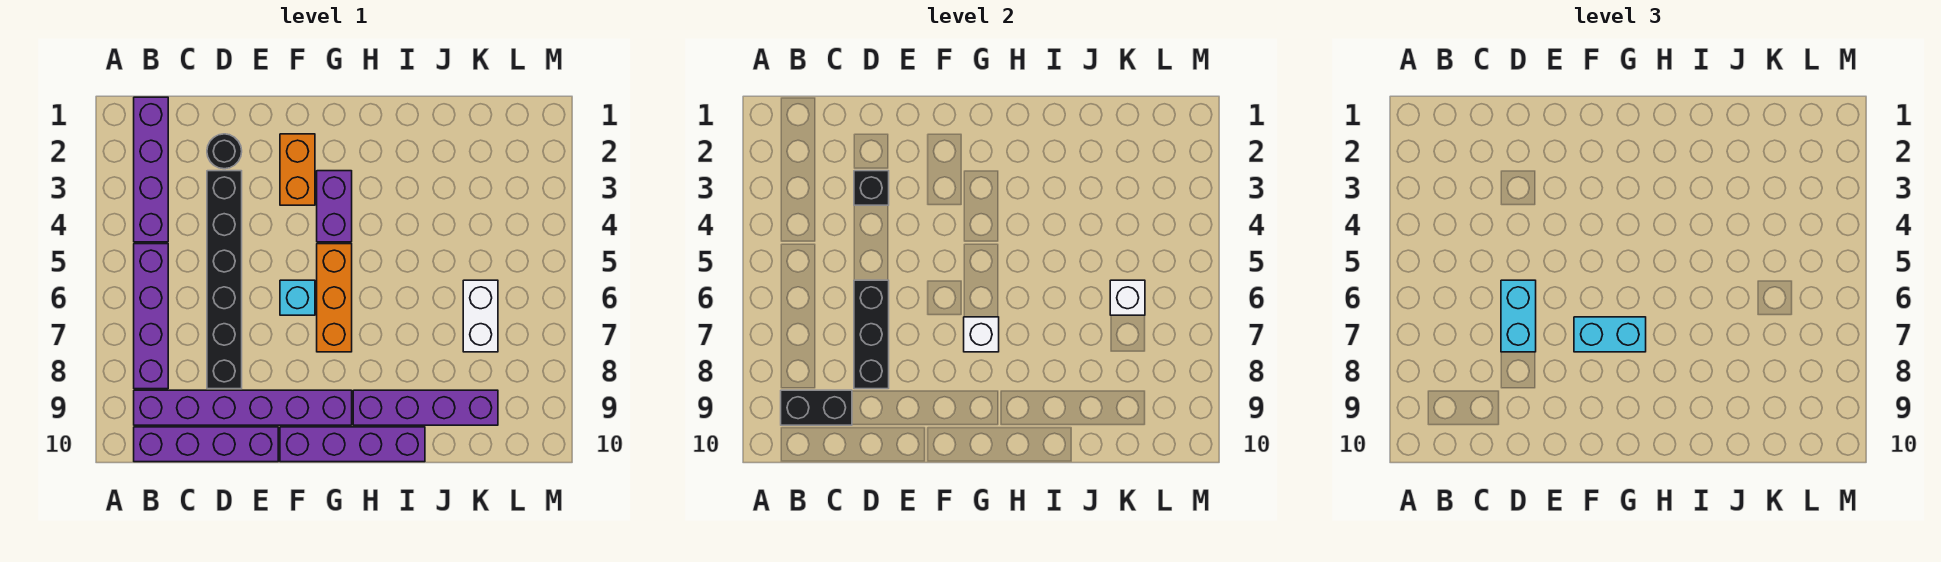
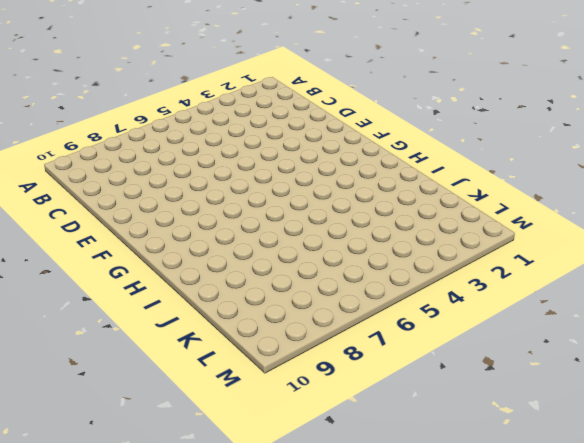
none -> purple brick B1:B4 level 1
none -> purple brick B5:B8 level 1
none -> purple brick B9:G9 level 1

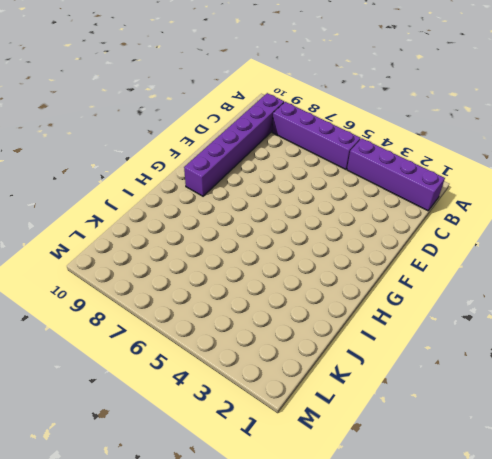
none -> purple brick B10:E10 level 1
none -> black round brick D2 level 1
none -> black brick D3:D8 level 1

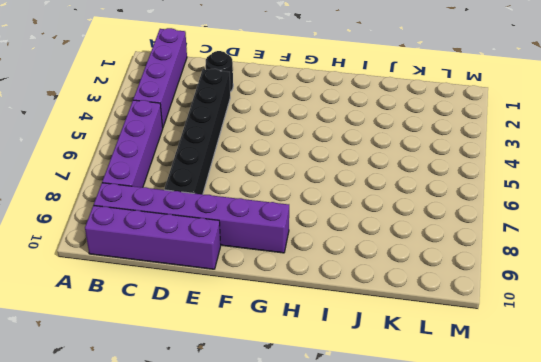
none -> orange brick F2:F3 level 1
none -> cyan brick F6 level 1
none -> purple brick F10:I10 level 1

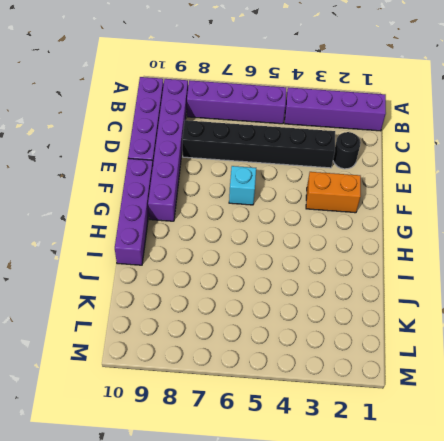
none -> purple brick G3:G4 level 1
none -> orange brick G5:G7 level 1
none -> purple brick H9:K9 level 1

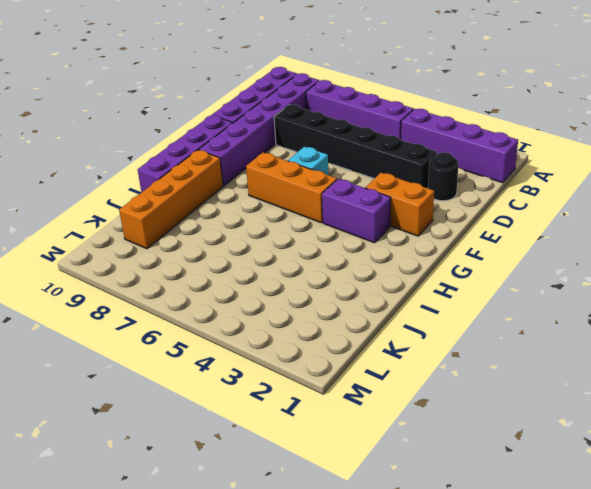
orange brick H9:K9 level 1 -> purple brick H9:K9 level 1
none -> white brick K6:K7 level 1
none -> black brick B9:C9 level 2
none -> black brick D3 level 2

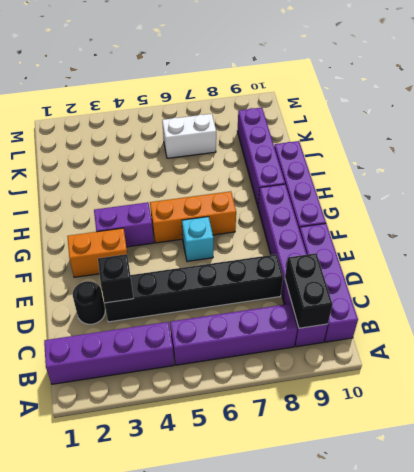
none -> black brick D6:D8 level 2
none -> white brick G7 level 2
none -> white brick K6 level 2

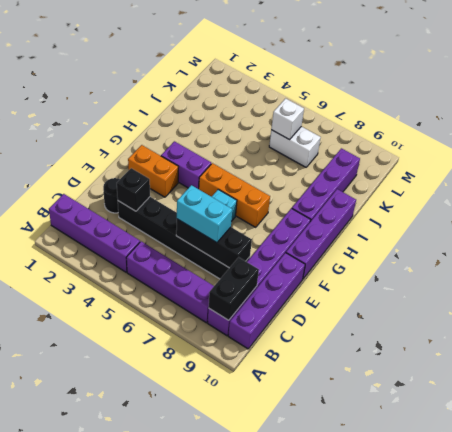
none -> white brick G7 level 2
none -> cyan brick F7:G7 level 3

